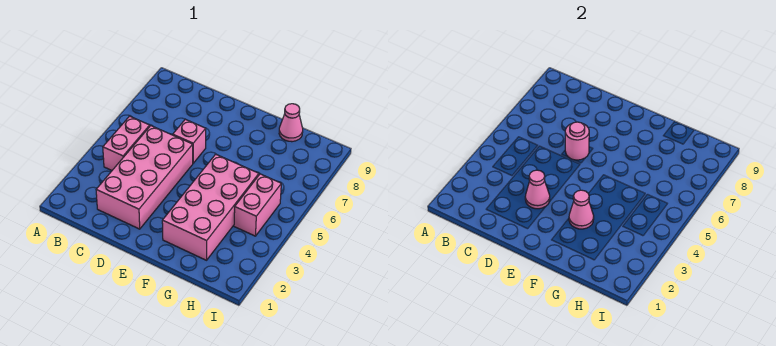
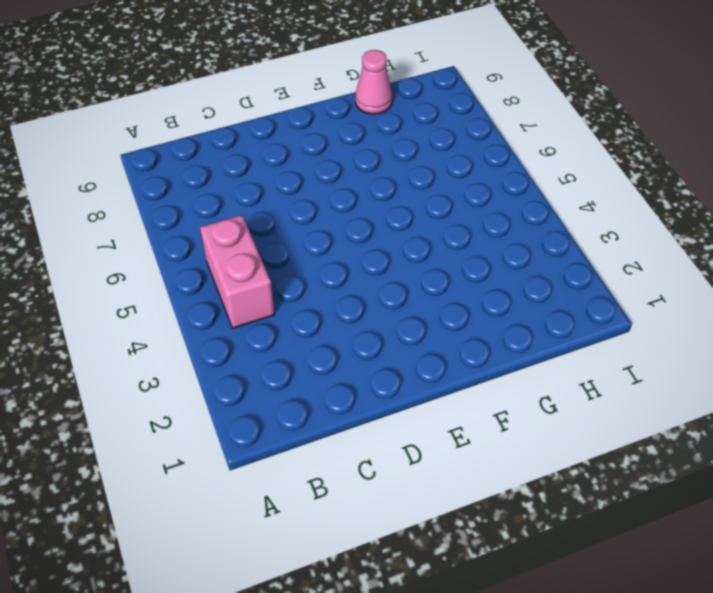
none -> pink brick C2:D5 level 1
none -> pink brick D6 level 1

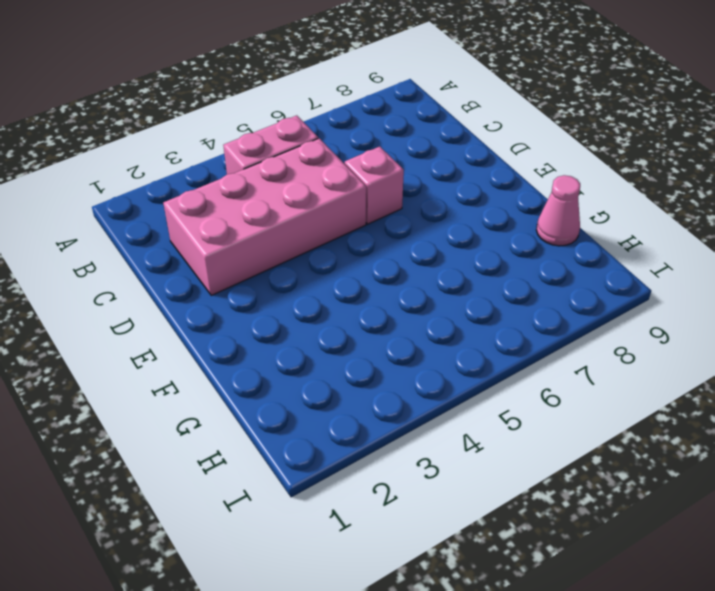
none -> pink brick F2:G5 level 1
none -> pink brick H4:H5 level 1

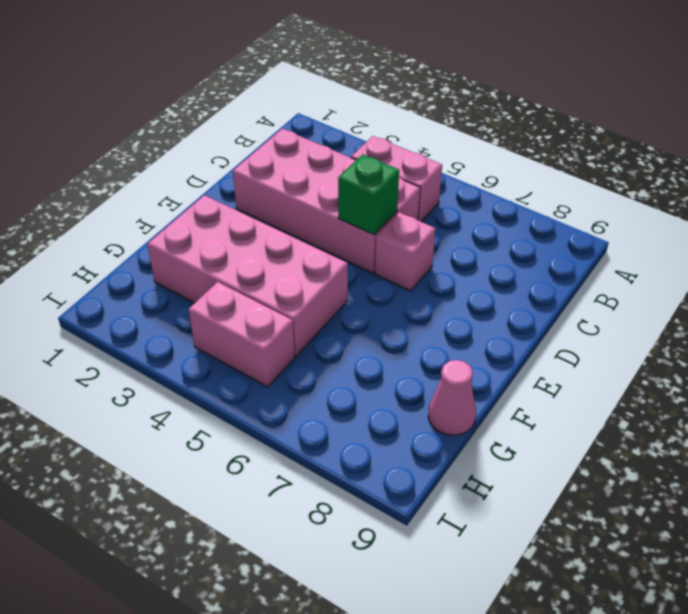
green brick D5 level 2 -> none
none -> pink cone D3 level 2
none -> pink round brick D6 level 2

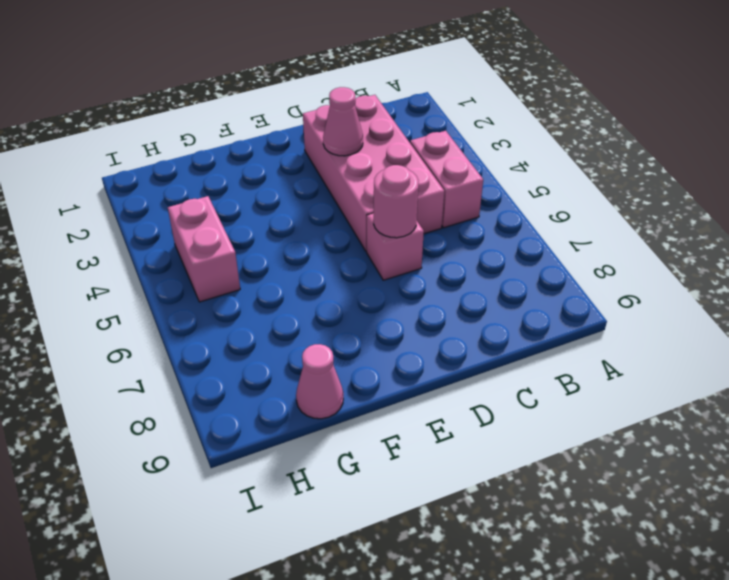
none -> pink brick F2:G5 level 1
none -> pink cone F3 level 2

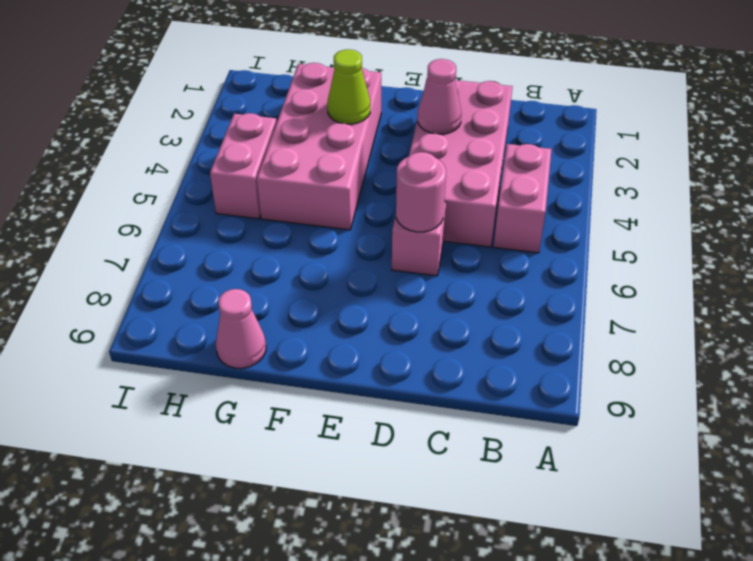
lime cone F3 level 2 -> pink cone F3 level 2

